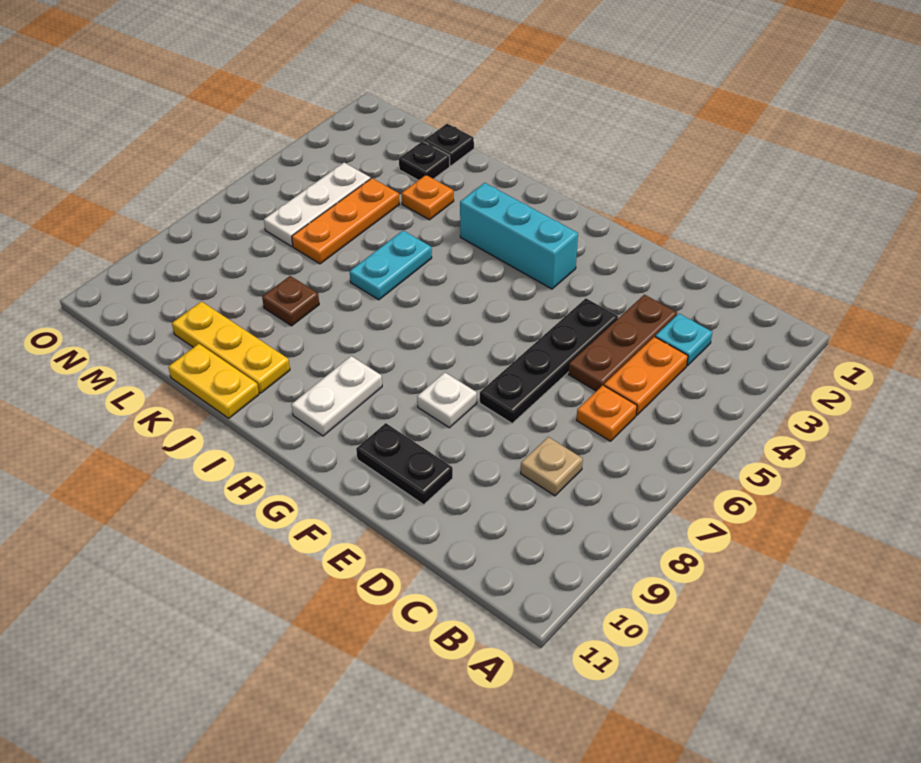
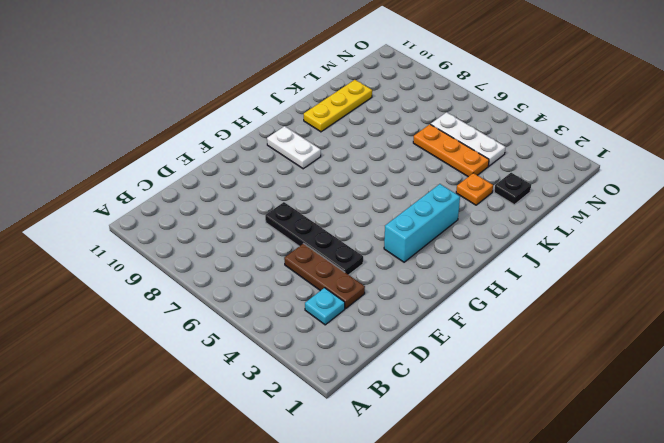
none -> orange plate C4:C5 level 1
none -> orange plate C6 level 1
none -> tan plate C8 level 1

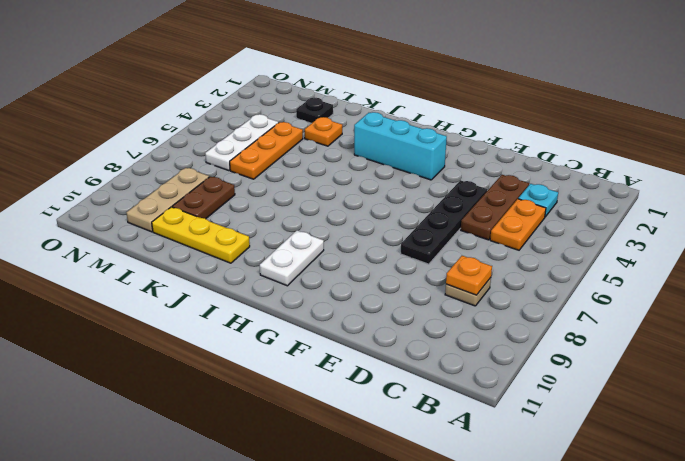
orange plate C8 level 2 -> orange plate C6 level 1
brown plate L8:L9 level 1 -> none
tan plate M8:M10 level 1 -> none
none -> black plate E10:F10 level 1
none -> white plate F8 level 1
none -> cyan plate J5:J6 level 1

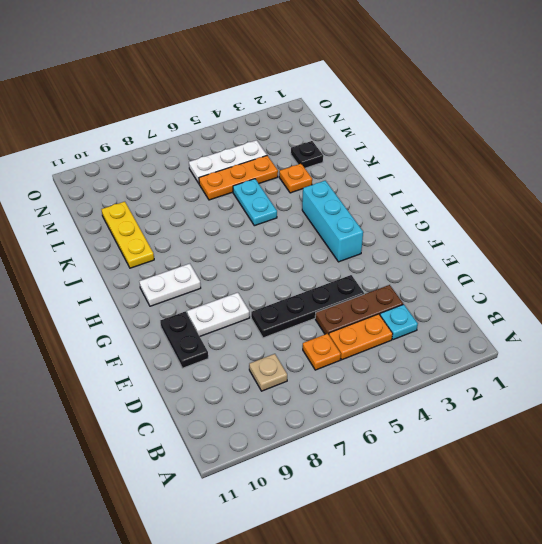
white plate F8:F9 level 1 -> white plate F8 level 1
cyan plate J5:K5 level 1 -> cyan plate J5:J6 level 1
none -> yellow plate J11:K11 level 1
none -> brown plate K8 level 1
none -> black plate L1 level 1

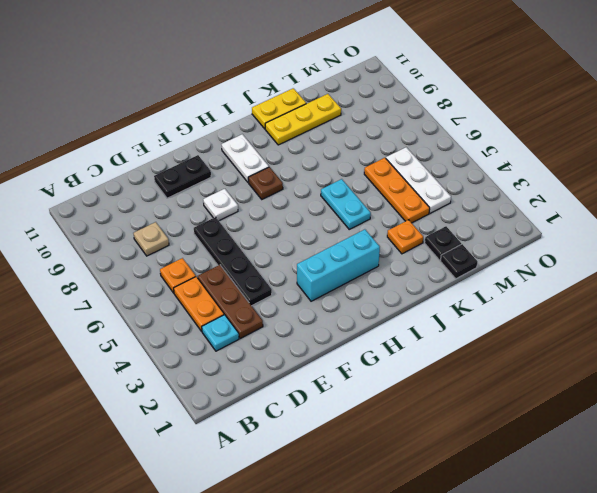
brown plate H8 level 1 -> brown plate K8 level 1

